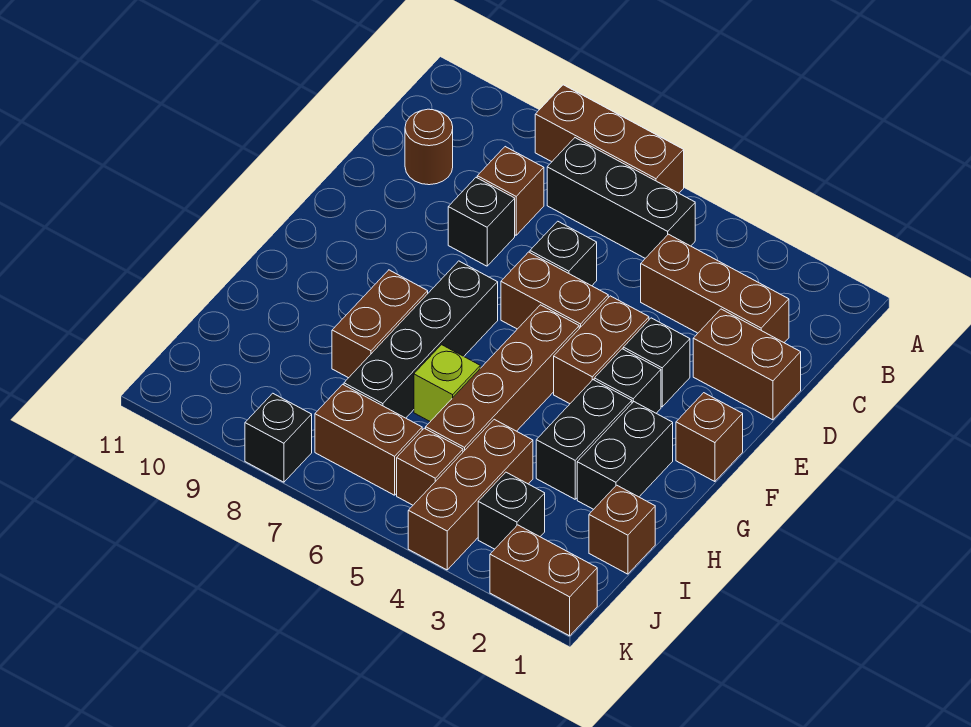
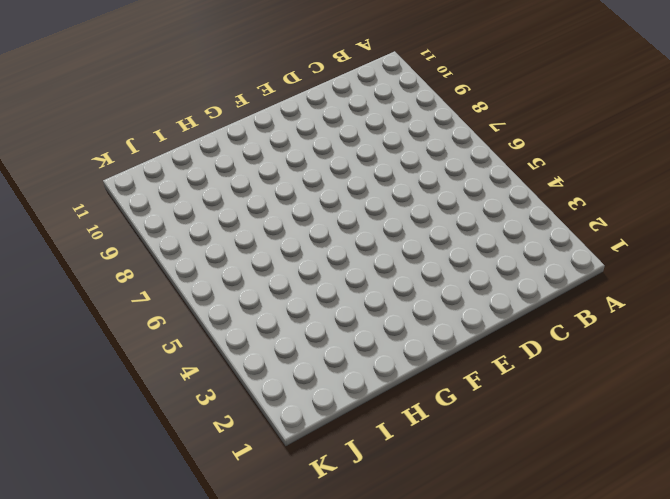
none -> brown brick A6:A8 level 1
none -> black brick B5:B7 level 1
none -> brown brick C2:C4 level 1

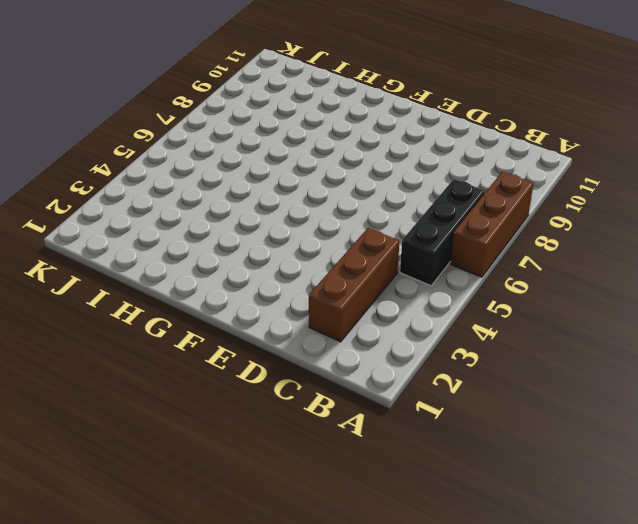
none -> brown brick C8 level 1
none -> brown round brick C10 level 1
none -> brown brick D1:D2 level 1

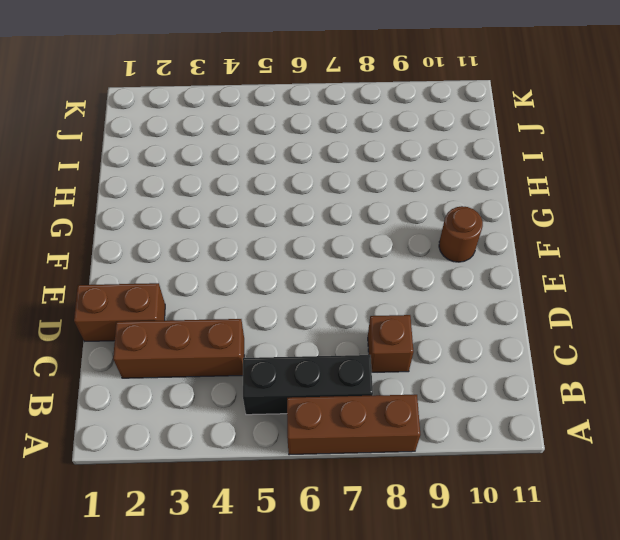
brown round brick F10 level 1 -> brown round brick C10 level 1
none -> black brick D6 level 1
none -> black brick D8 level 1
none -> black brick E3 level 1

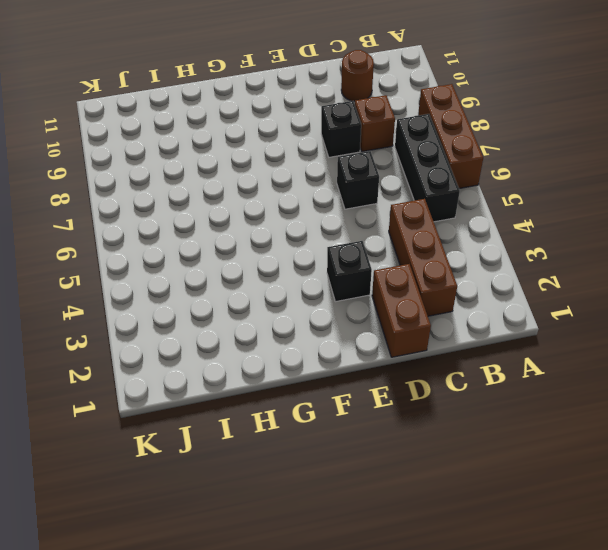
none -> brown brick E4:F4 level 1
none -> brown brick E5:E6 level 1
none -> brown brick F1 level 1

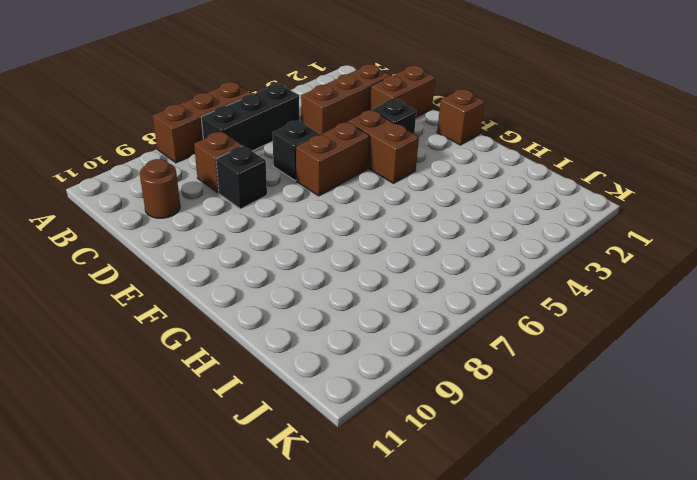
none -> black brick F3 level 1
none -> brown brick F5:I5 level 1
none -> black brick F7:I7 level 1

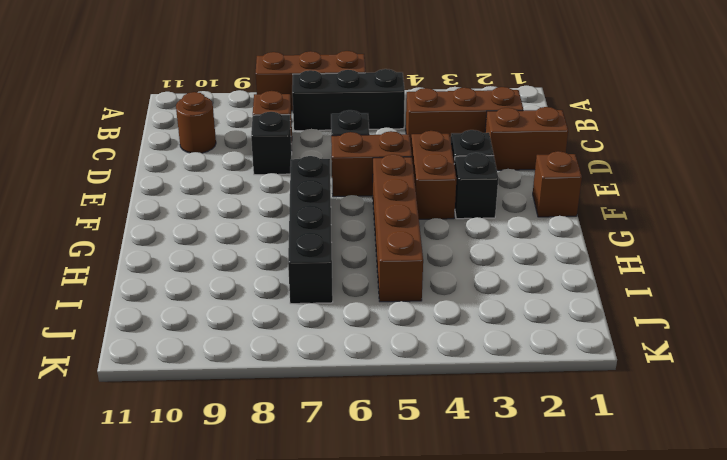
none -> black brick G2:H2 level 1
none -> black brick G3:H3 level 1
none -> brown brick G8:H8 level 1

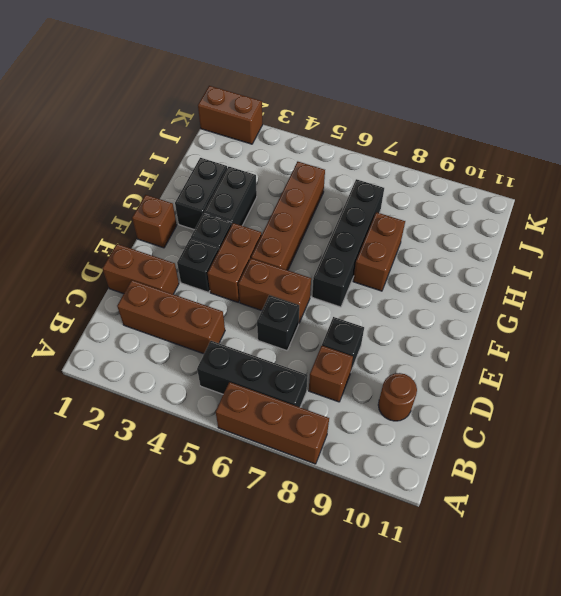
none -> lime brick H6 level 1
none -> brown brick I1 level 1
none -> brown brick I4:K4 level 1

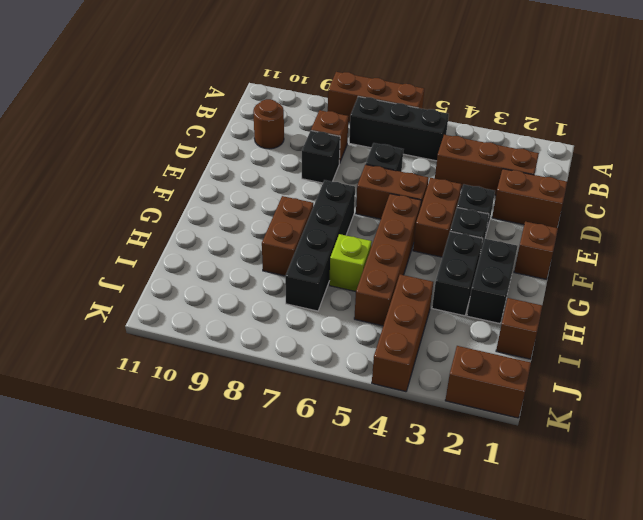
none -> black brick J3 level 1
none -> brown brick J5 level 1
none -> brown brick J6:J7 level 1

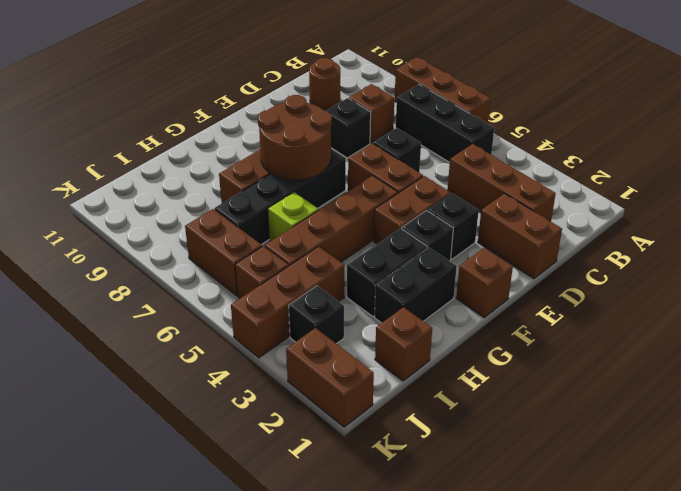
brown round brick F7:G8 level 2 -> none
none -> black brick K8 level 1

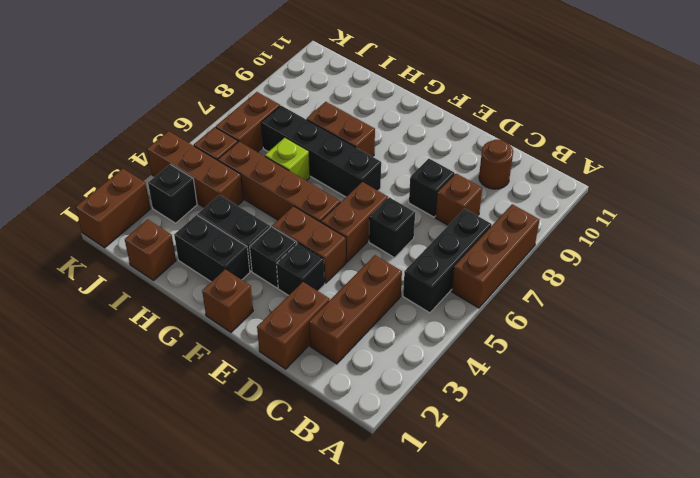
none -> black brick K8 level 1

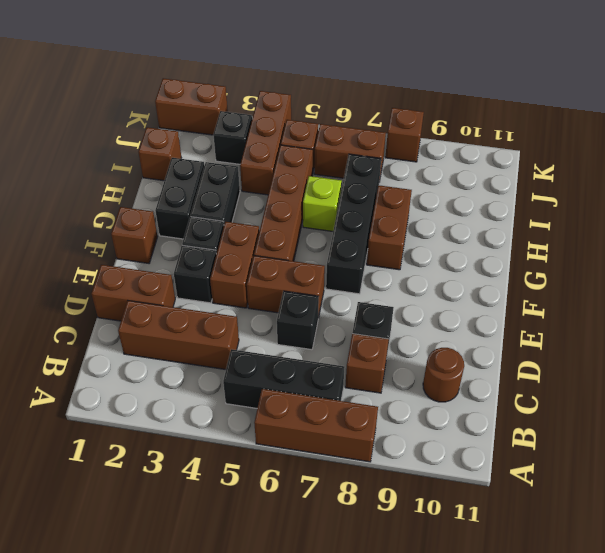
brown brick K8 level 1 -> black brick K8 level 1

